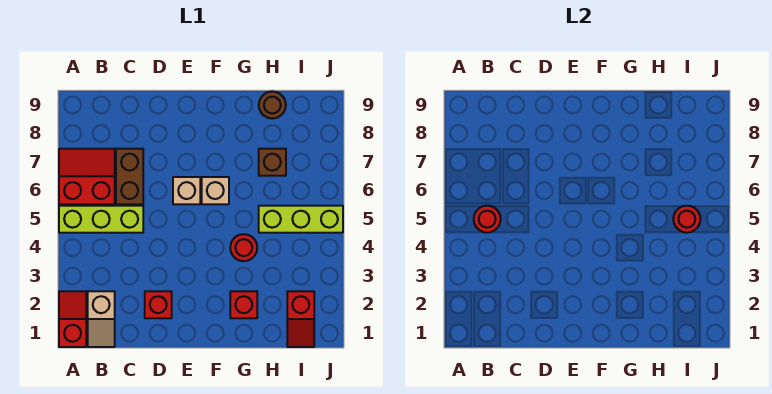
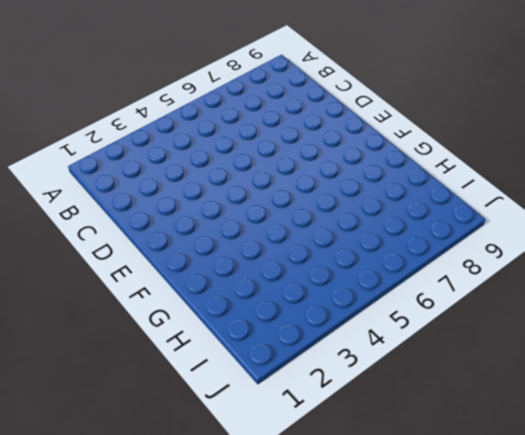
none -> red slope A1:A2 level 1 top 1
none -> lime brick A5:C5 level 1
none -> red slope A6:B7 level 1 top 6

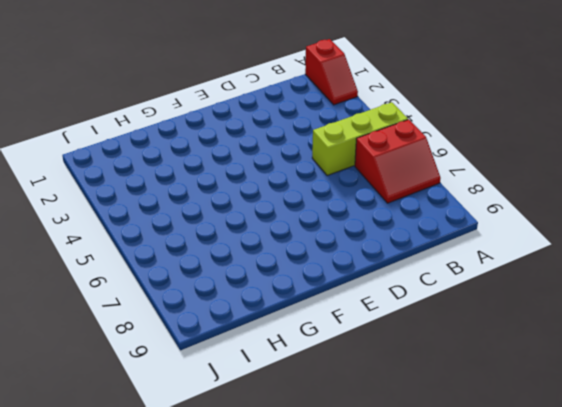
none -> tan slope B1:B2 level 1 top 2
none -> brown brick C6:C7 level 1
none -> red brick D2 level 1

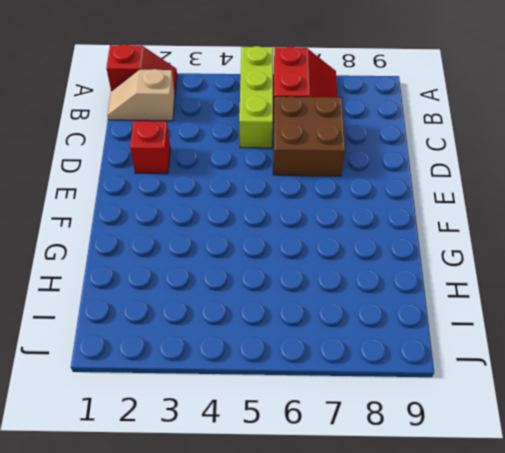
brown brick C6:D7 level 1 -> brown brick C6:C7 level 1
none -> tan brick E6 level 1
none -> tan brick F6 level 1
none -> red brick G2 level 1

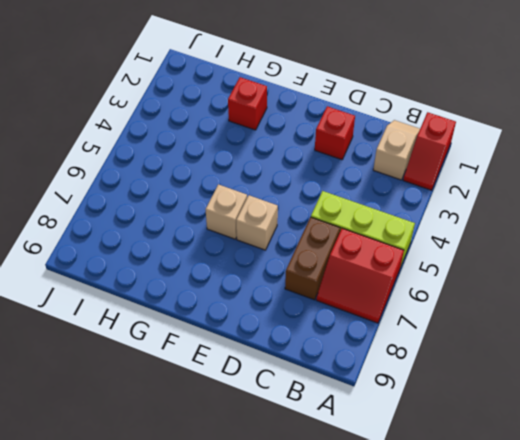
none -> red round brick G4 level 1
none -> lime brick H5:J5 level 1
none -> brown brick H7 level 1

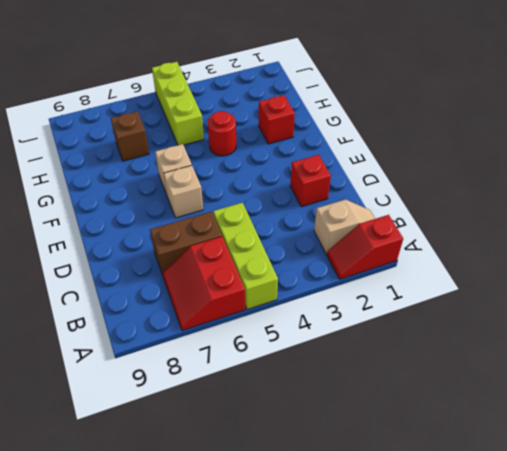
none -> brown round brick H9 level 1
none -> red slope I1:I2 level 1 top 2
none -> red round brick B5 level 2

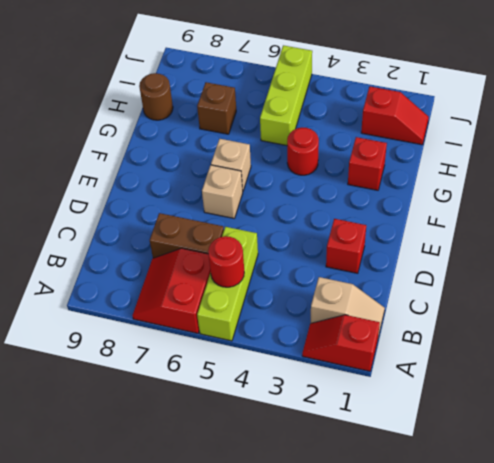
none -> red round brick I5 level 2

